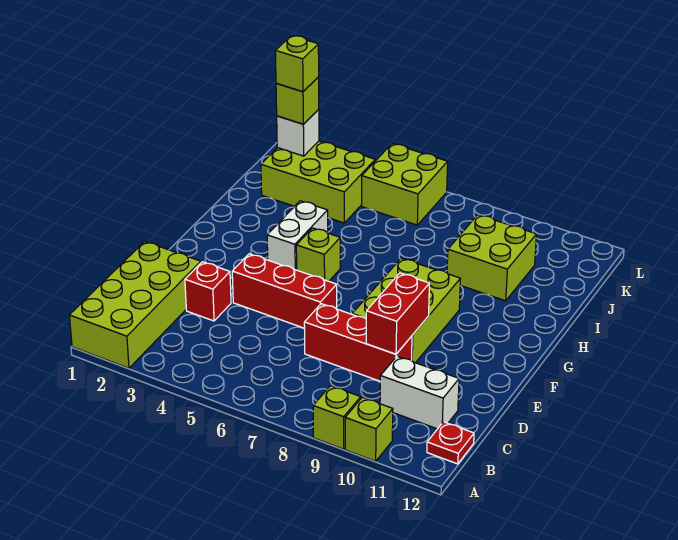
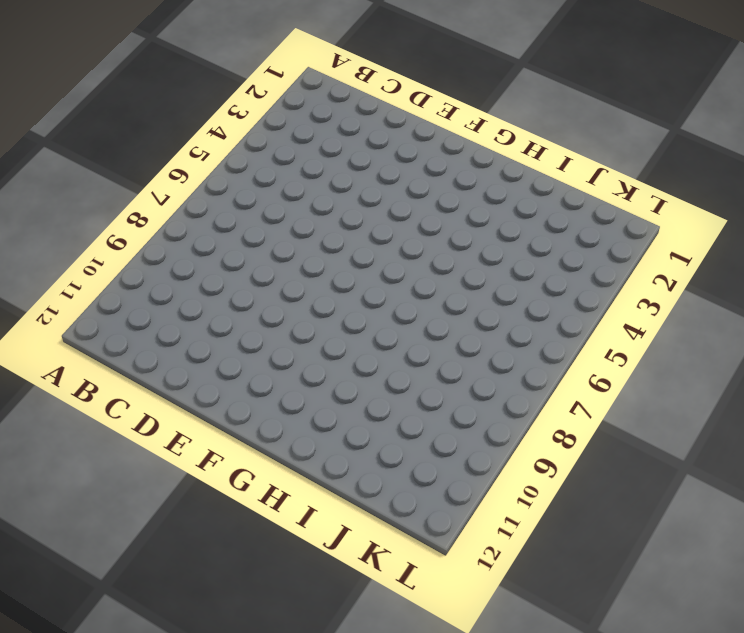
none -> lime brick A1:D2 level 1
none -> lime brick A9 level 1
none -> lime brick A10 level 1

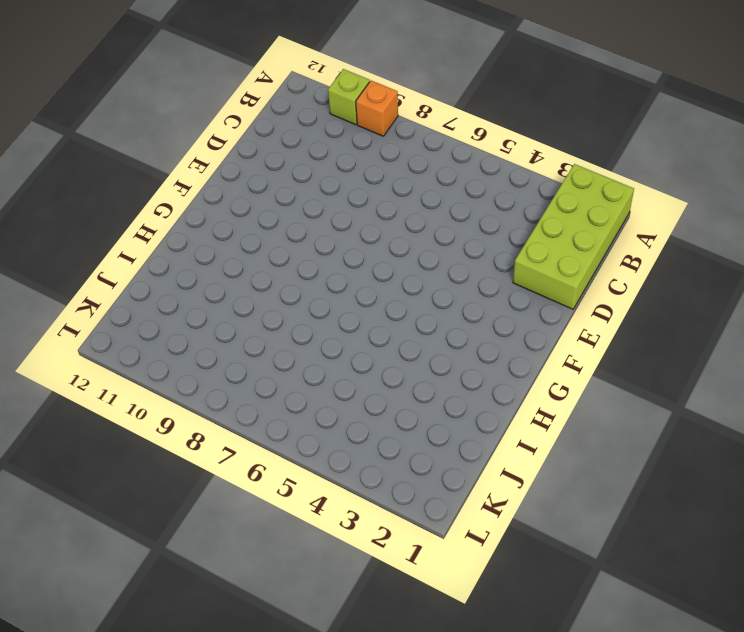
orange brick A9 level 1 -> lime brick A9 level 1
none -> red plate B12 level 1
none -> white brick C10:C11 level 1
none -> red brick D3 level 1

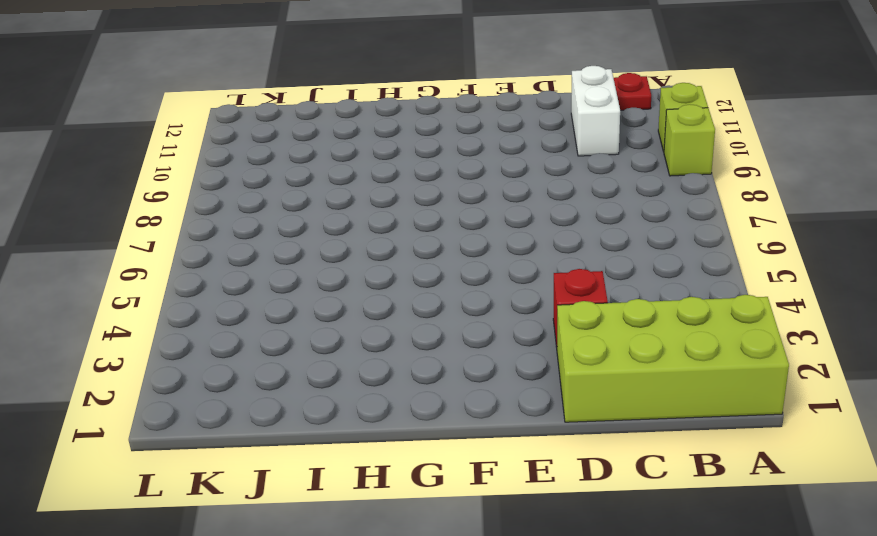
none -> red brick D7:D9 level 1
none -> red brick E4:E6 level 1
none -> lime brick E8:G9 level 1

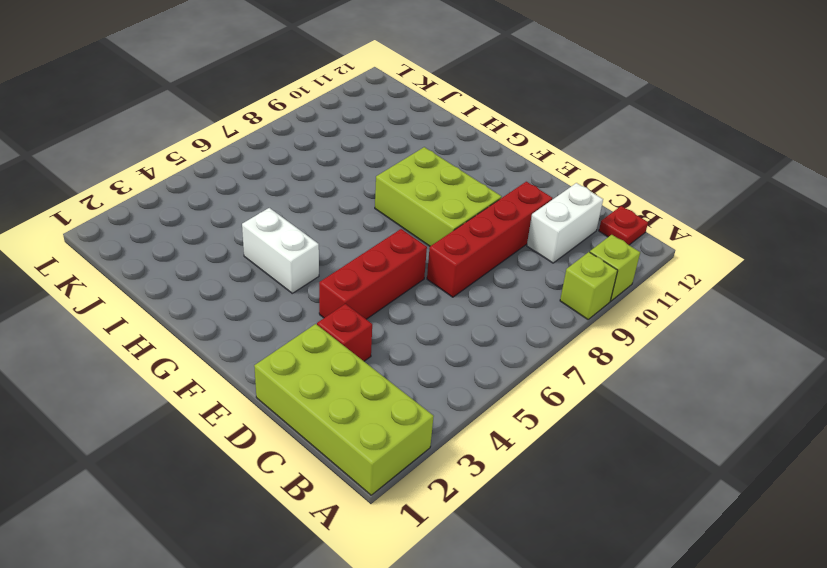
red brick D7:D10 level 1 -> red brick D7:D9 level 1
none -> lime brick G5 level 1
none -> lime brick I9:J10 level 1
none -> lime brick J2:K4 level 1

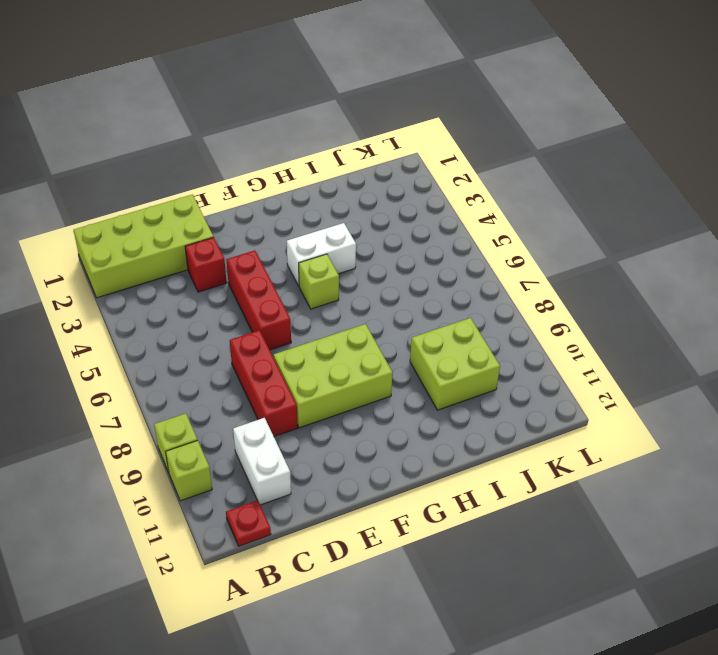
none -> lime brick J2:K4 level 1
none -> lime brick K5:L6 level 1
none -> red brick D9:E9 level 2

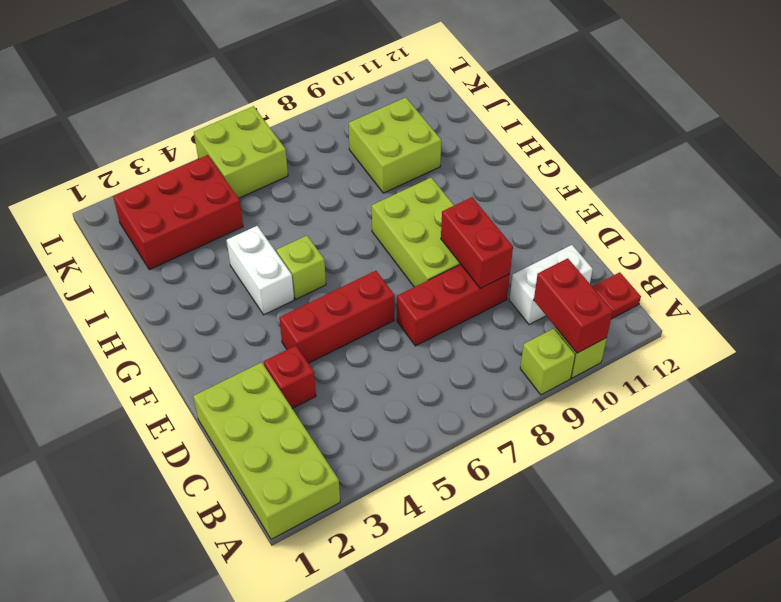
red brick A10:B10 level 2 -> none
red brick J2:K4 level 1 -> lime brick J2:K4 level 1
none -> white brick K2 level 2
none -> lime brick K2 level 3
none -> lime brick K2 level 4

